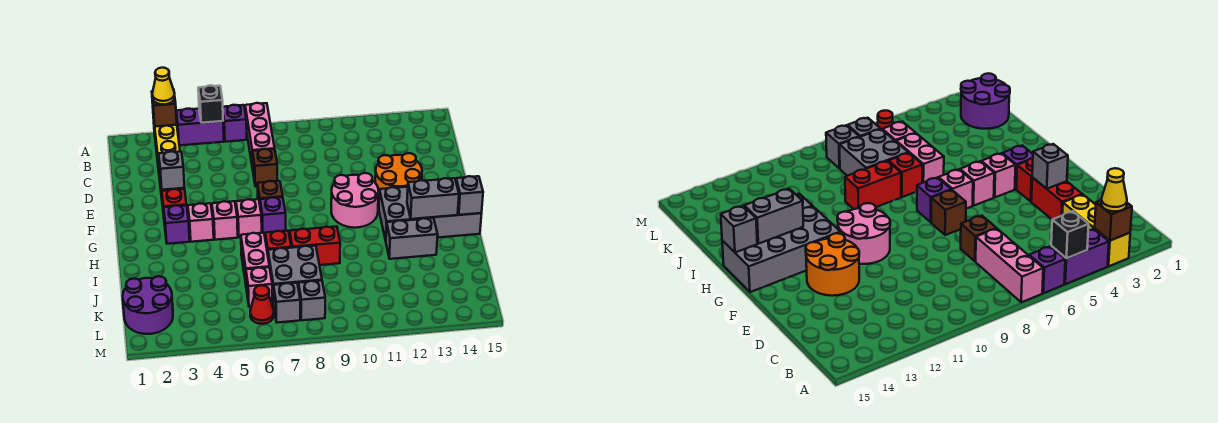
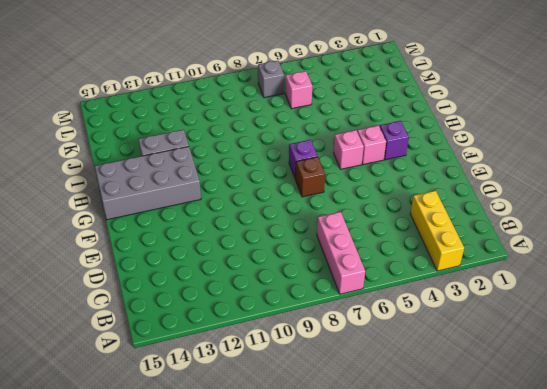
none -> purple brick A4:A5 level 1
none -> purple brick A6 level 1
none -> red brick D3:E3 level 1
none -> brown brick D7 level 1

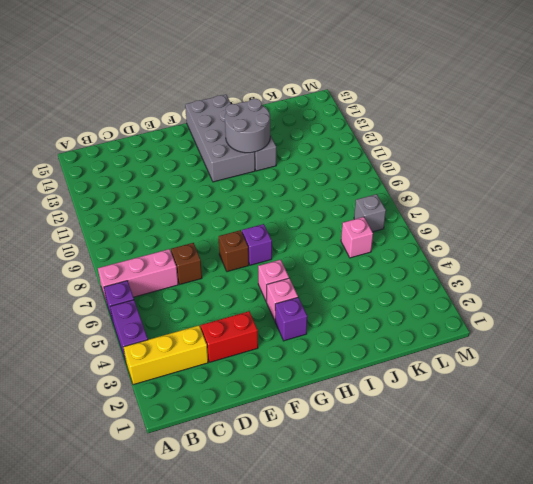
grey round brick H12:I13 level 2 -> grey brick H13:H14 level 2
none -> orange round brick E12:F13 level 1
none -> red brick F3 level 1
none -> pink round brick F10:G11 level 1
none -> pink brick G6 level 1

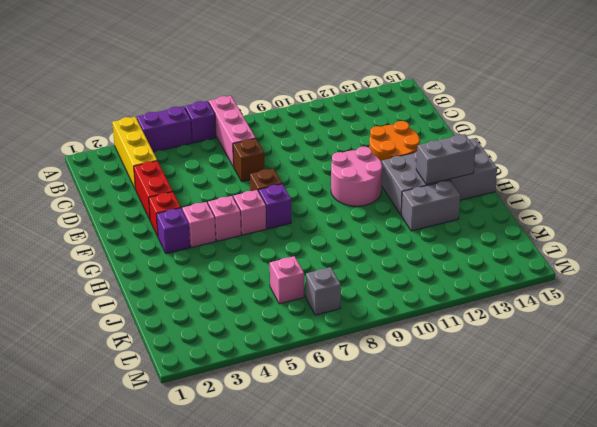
none -> pink brick I6:J6 level 1
none -> red brick I7 level 1
none -> red brick I8:I9 level 1
none -> grey brick J7:K8 level 1

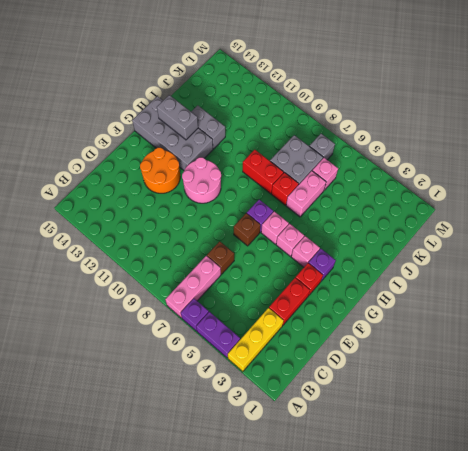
none -> purple round brick K1:L2 level 1
none -> red cone L6 level 1
none -> grey brick L8 level 1
none -> brown brick A3 level 2

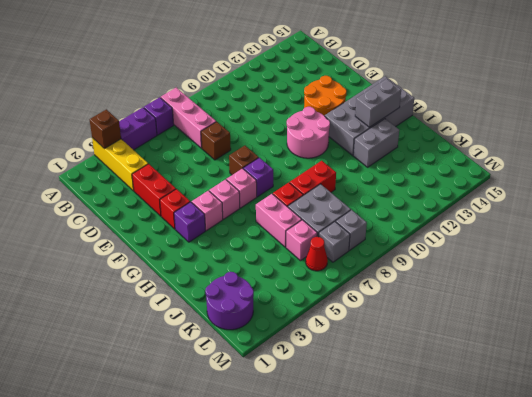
none -> black brick A5 level 2
none -> grey brick E3 level 2
none -> grey brick H15 level 2
none -> yellow cone A3 level 3

